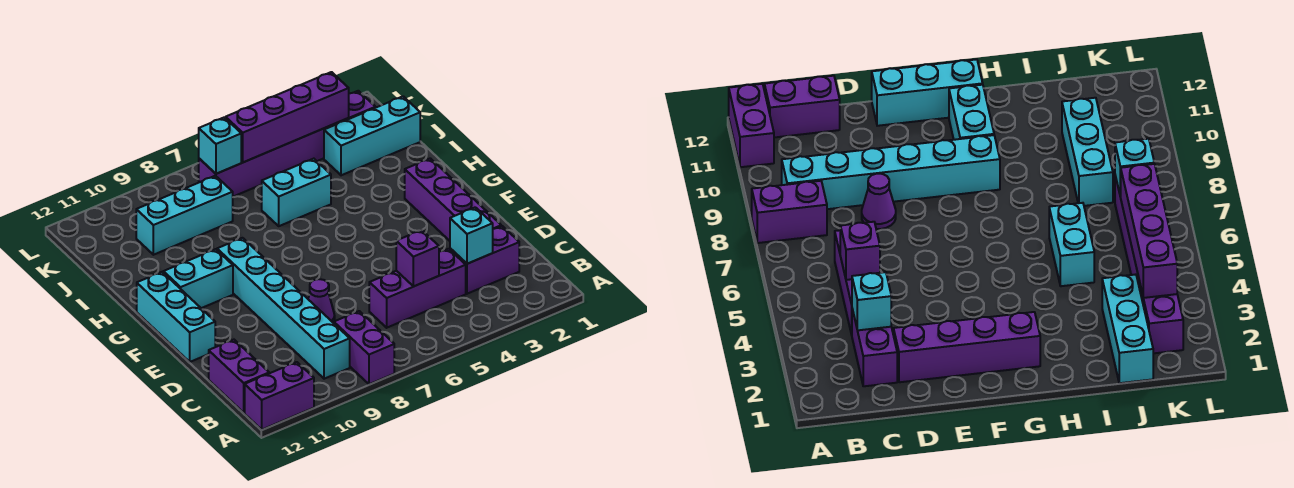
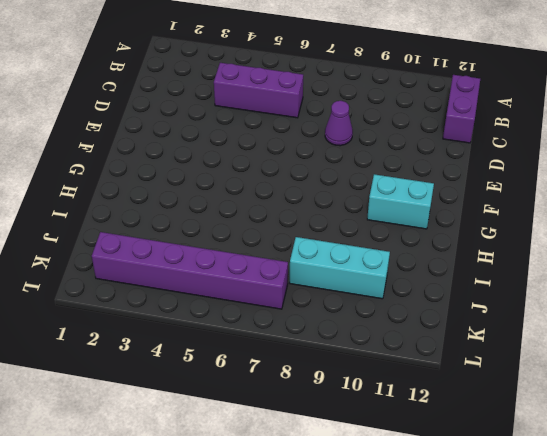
none -> purple brick A8:B8 level 1
none -> purple brick A11:A12 level 1
none -> cyan brick B9:G9 level 1

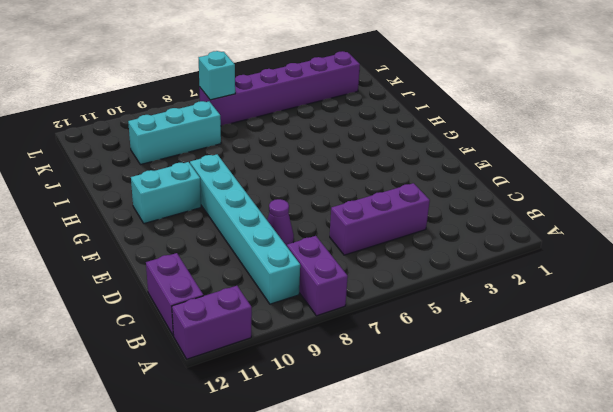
none -> purple brick C2:C3 level 1
none -> purple brick D2:G2 level 1
none -> cyan brick E12:G12 level 1

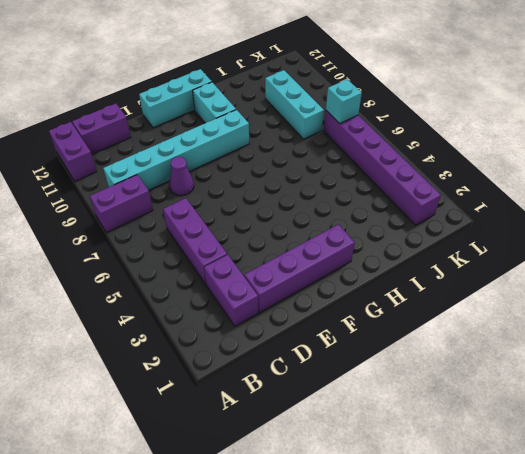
none -> cyan brick I5:I6 level 1
none -> cyan brick J1:J3 level 1
none -> cyan brick C3 level 2

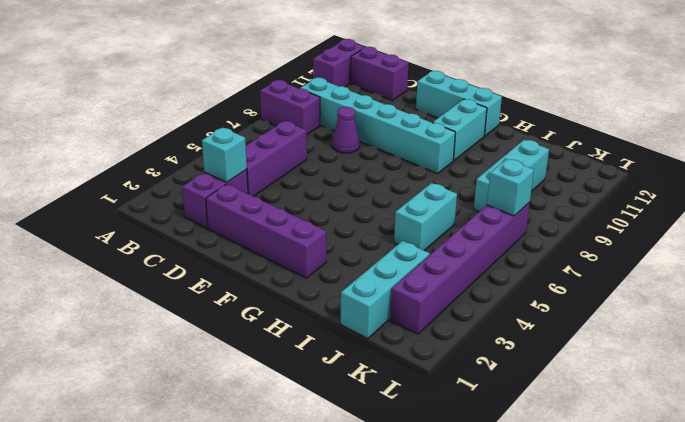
none -> purple brick C5 level 2
none -> purple brick K3:K6 level 2

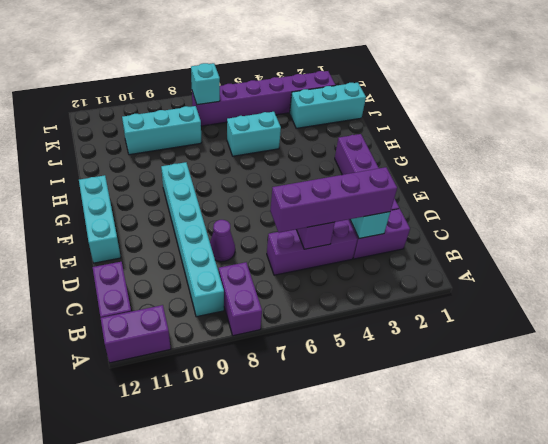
purple brick C3:C6 level 3 -> purple brick K3:K6 level 2
none -> cyan brick G10:G11 level 1

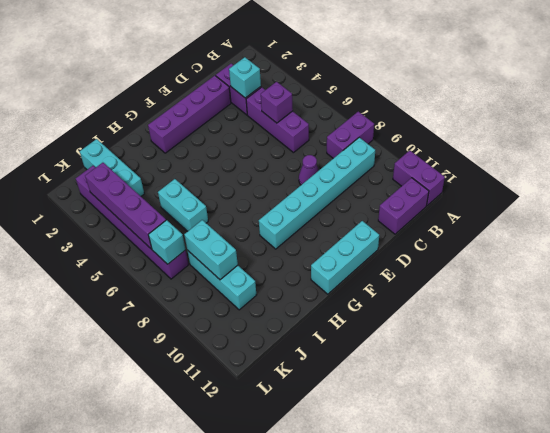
cyan brick J8:J9 level 2 -> cyan brick G10:G11 level 1

